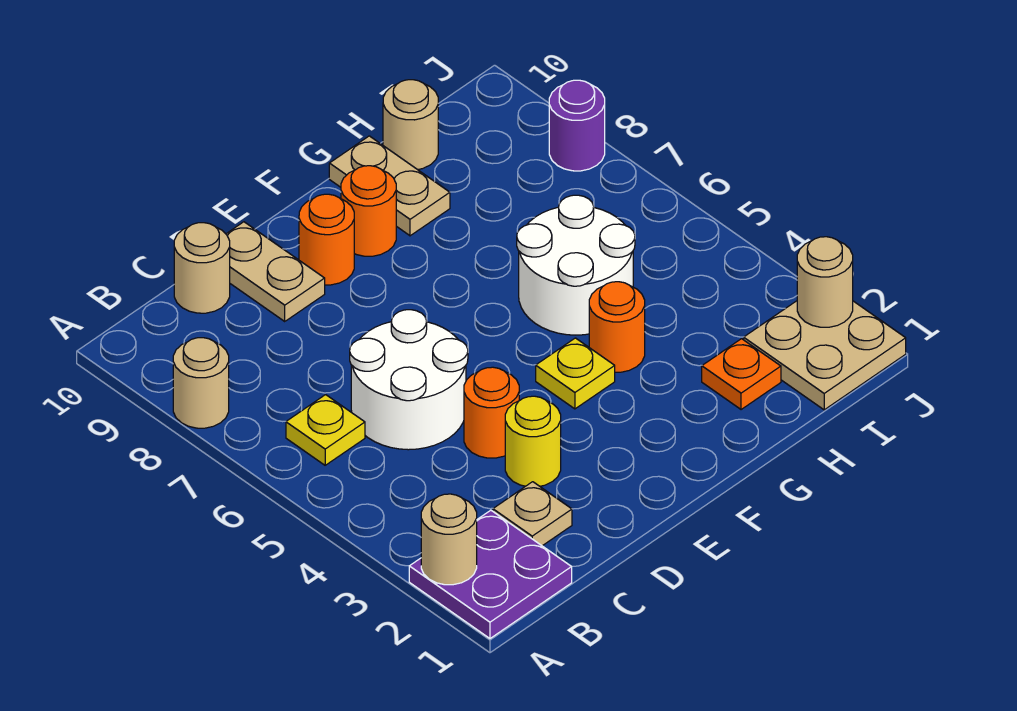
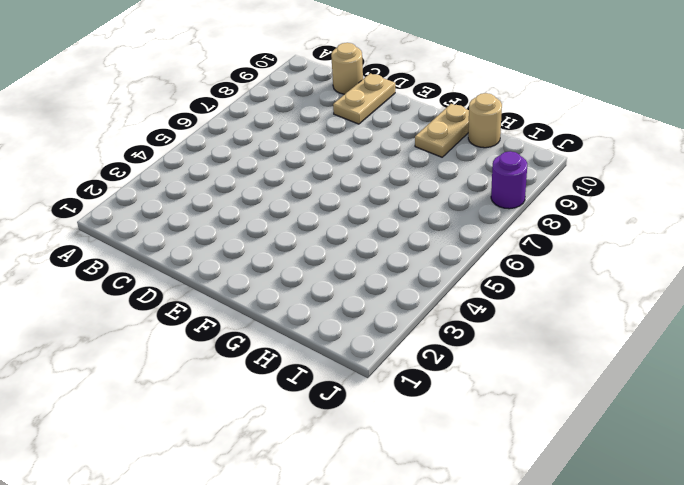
none -> purple plate A1:B2 level 1
none -> tan round brick A8 level 1
none -> yellow plate B6 level 1

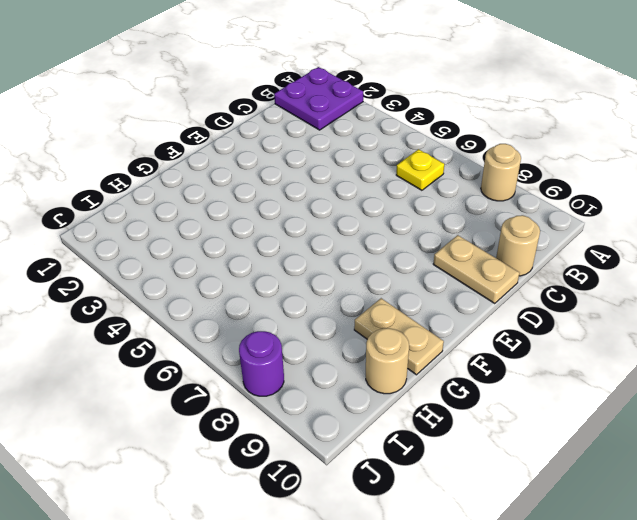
none -> tan plate C2 level 1
none -> white round brick C5:D6 level 1
none -> yellow round brick D3 level 1

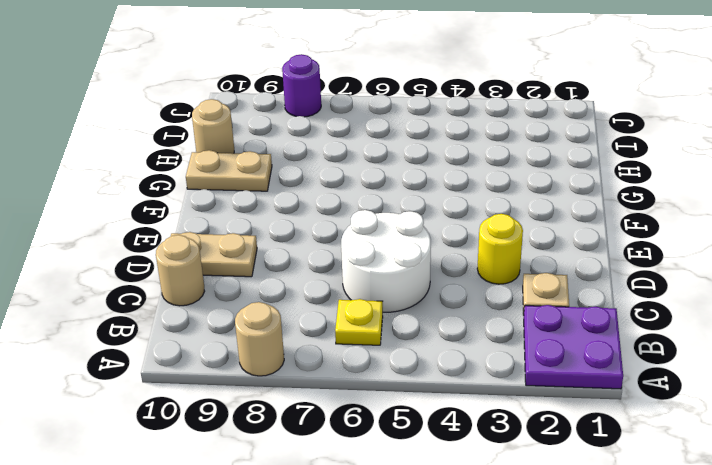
none -> orange round brick D4 level 1
none -> orange round brick E9 level 1
none -> yellow plate F4 level 1

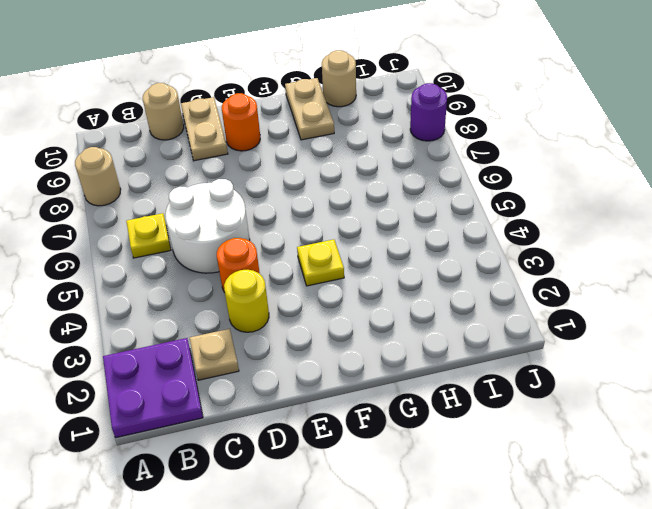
none -> orange round brick F9 level 1
none -> orange round brick G4 level 1
none -> white round brick G5:H6 level 1

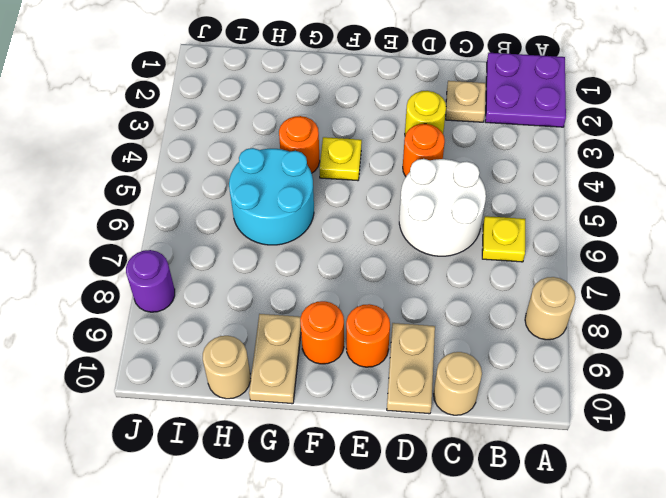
cyan round brick G5:H6 level 1 -> white round brick G5:H6 level 1
none -> orange plate H2 level 1
none -> tan plate I1:J2 level 1
none -> tan round brick A2 level 2

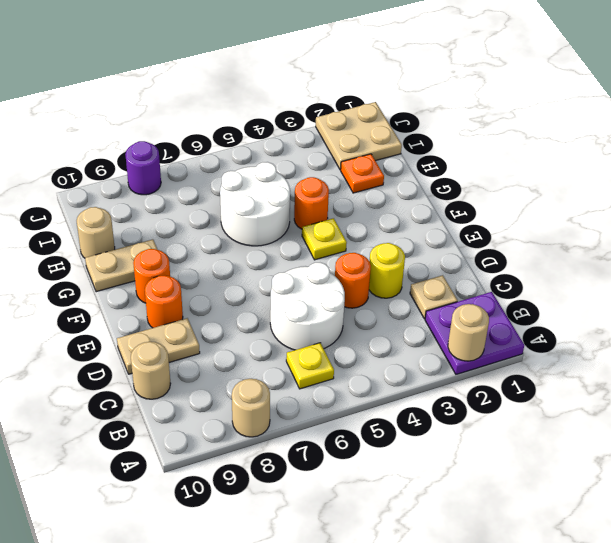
none -> tan round brick J2 level 2

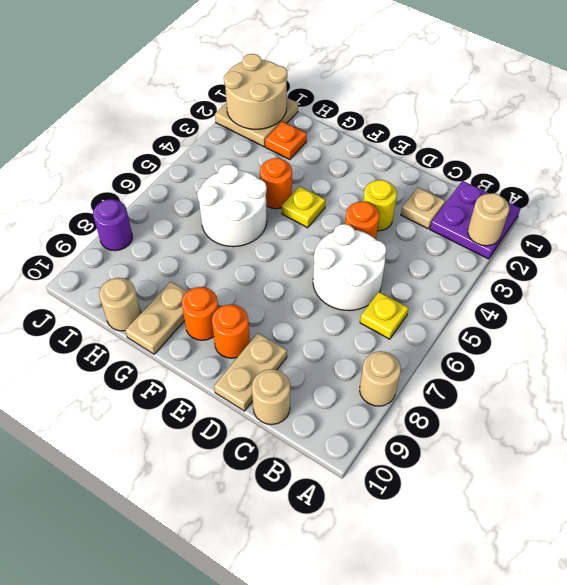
tan round brick I1:J2 level 2 -> tan round brick J2 level 2

